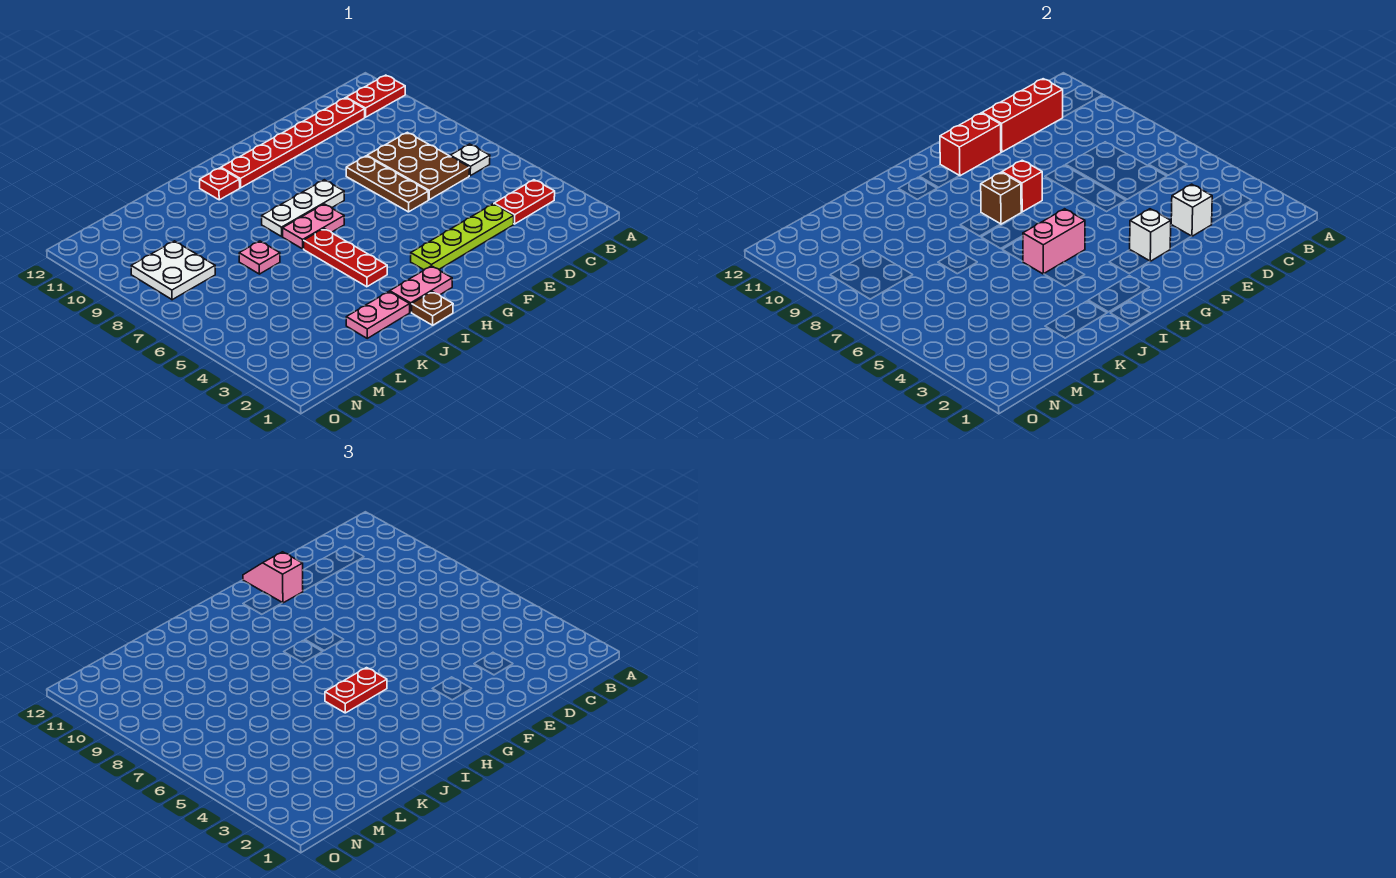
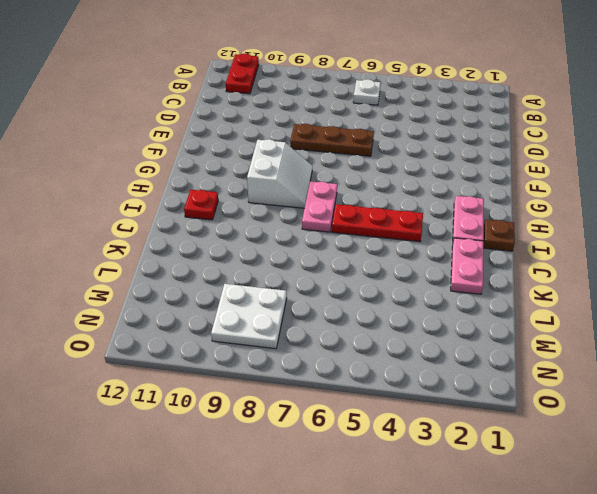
white slope G8:H9 level 1 top 9 -> white plate G8:I8 level 1
none -> red plate B3:C3 level 1
none -> brown plate C6:D8 level 1
none -> red plate C11:H11 level 1

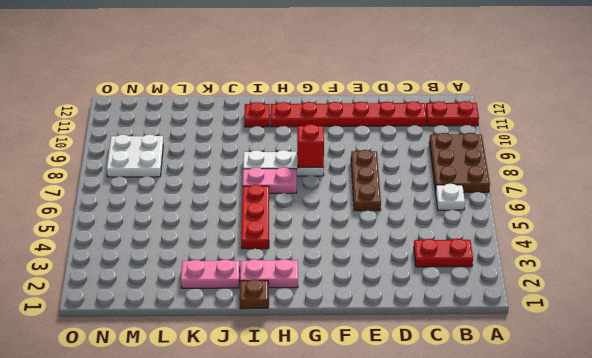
brown plate A7:B9 level 1 -> brown plate C6:D8 level 1
none -> lime plate D3:G3 level 1
none -> pink plate K7 level 1
none -> red brick C11:E11 level 2

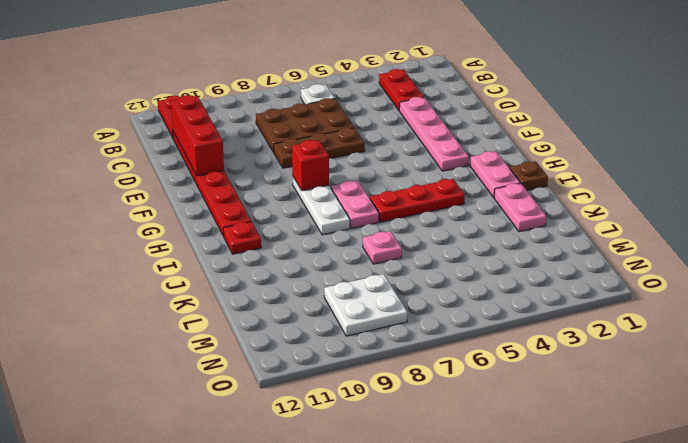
pink plate D3:G3 level 1 -> lime plate D3:G3 level 1
none -> white brick D3 level 2
none -> white brick F3 level 2
none -> red brick F11:G11 level 2

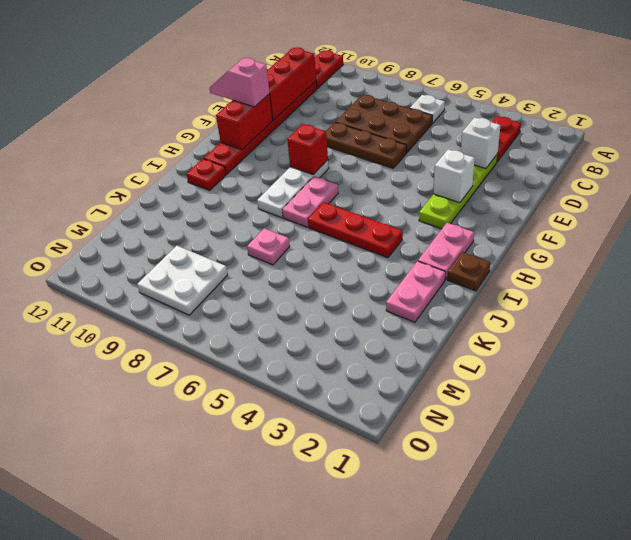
none -> pink brick H5:I5 level 2
none -> brown brick H8 level 2
none -> red plate H5:I5 level 3

